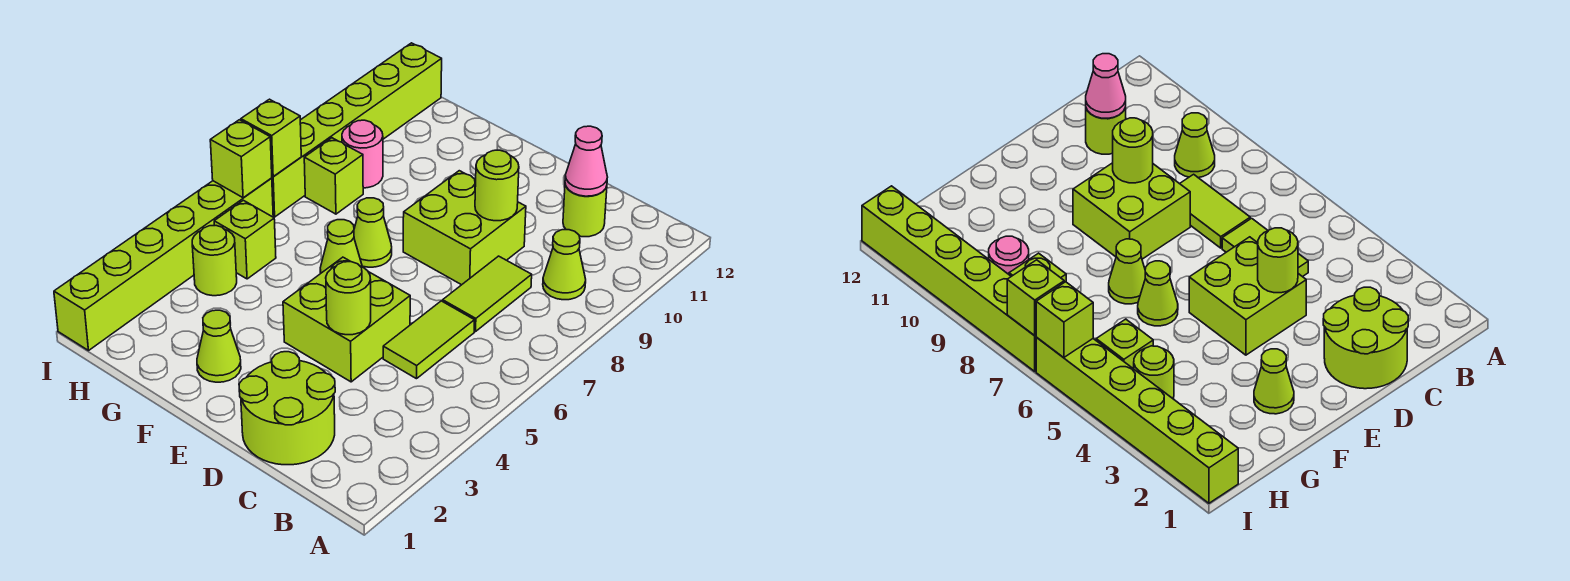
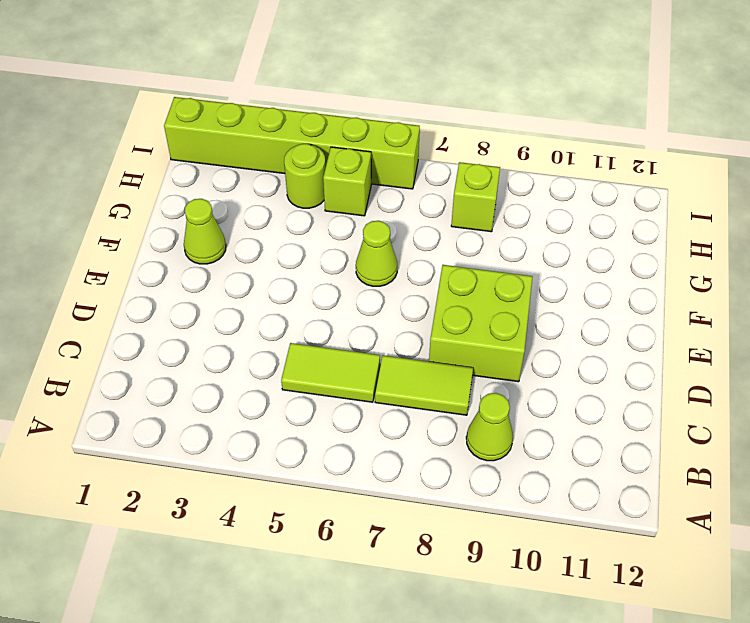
none -> lime round brick C1:D2 level 1
none -> lime round brick C11 level 1
none -> lime brick D4:E5 level 1

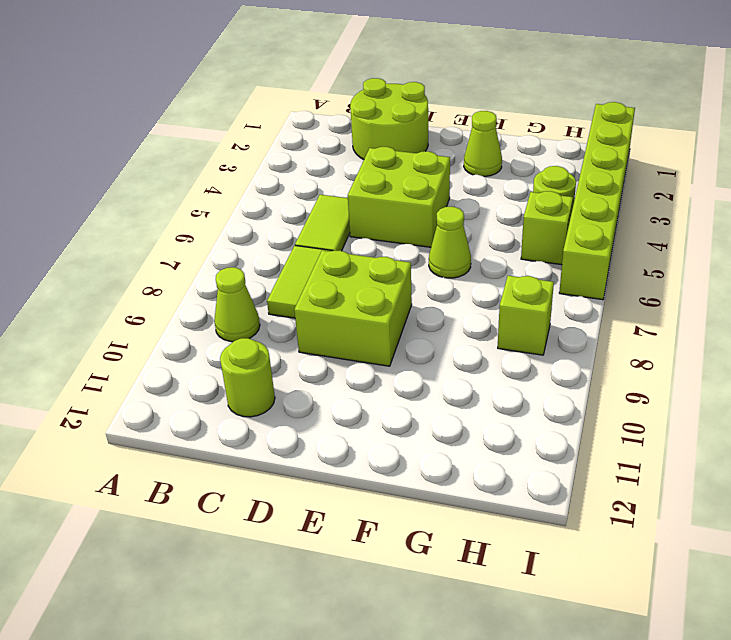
none -> lime cone F7 level 1
none -> pink round brick H9 level 1
none -> lime brick I7:I12 level 1

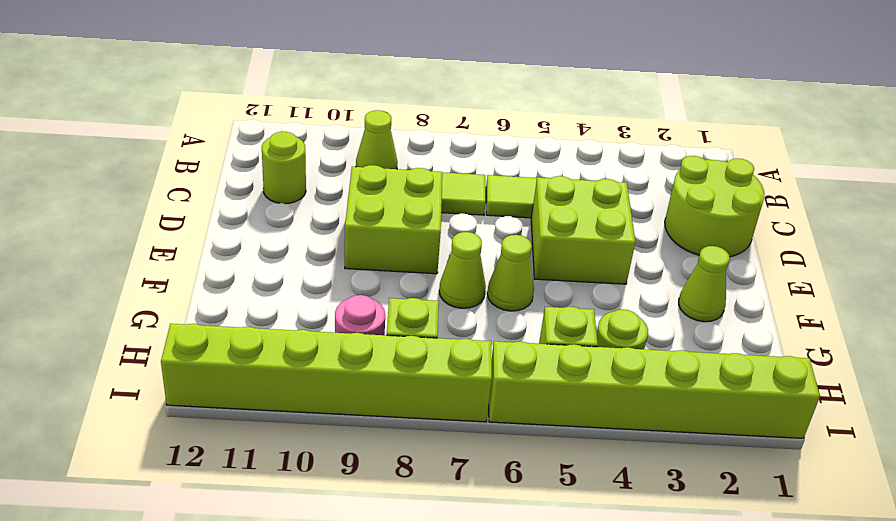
none -> pink cone C11 level 2
none -> lime round brick D4 level 2
none -> lime round brick D9 level 2

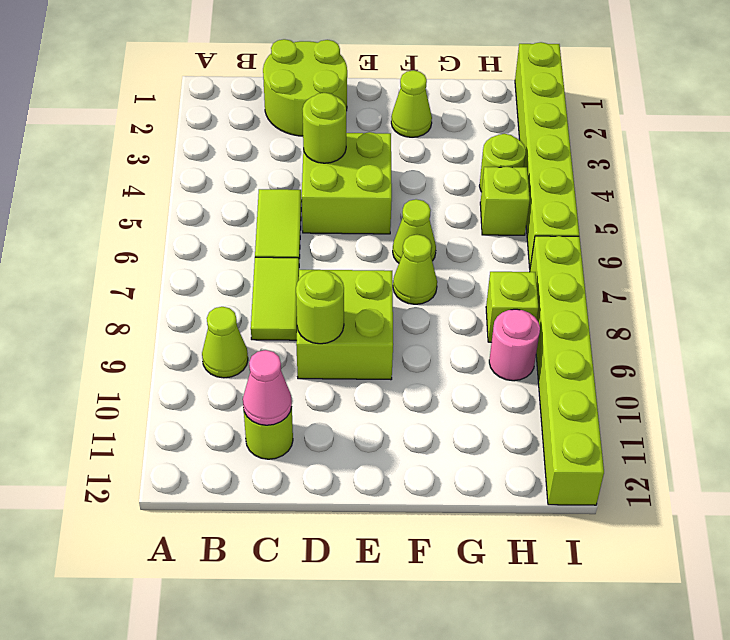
none -> lime brick I6 level 2
none -> lime brick I7 level 2

